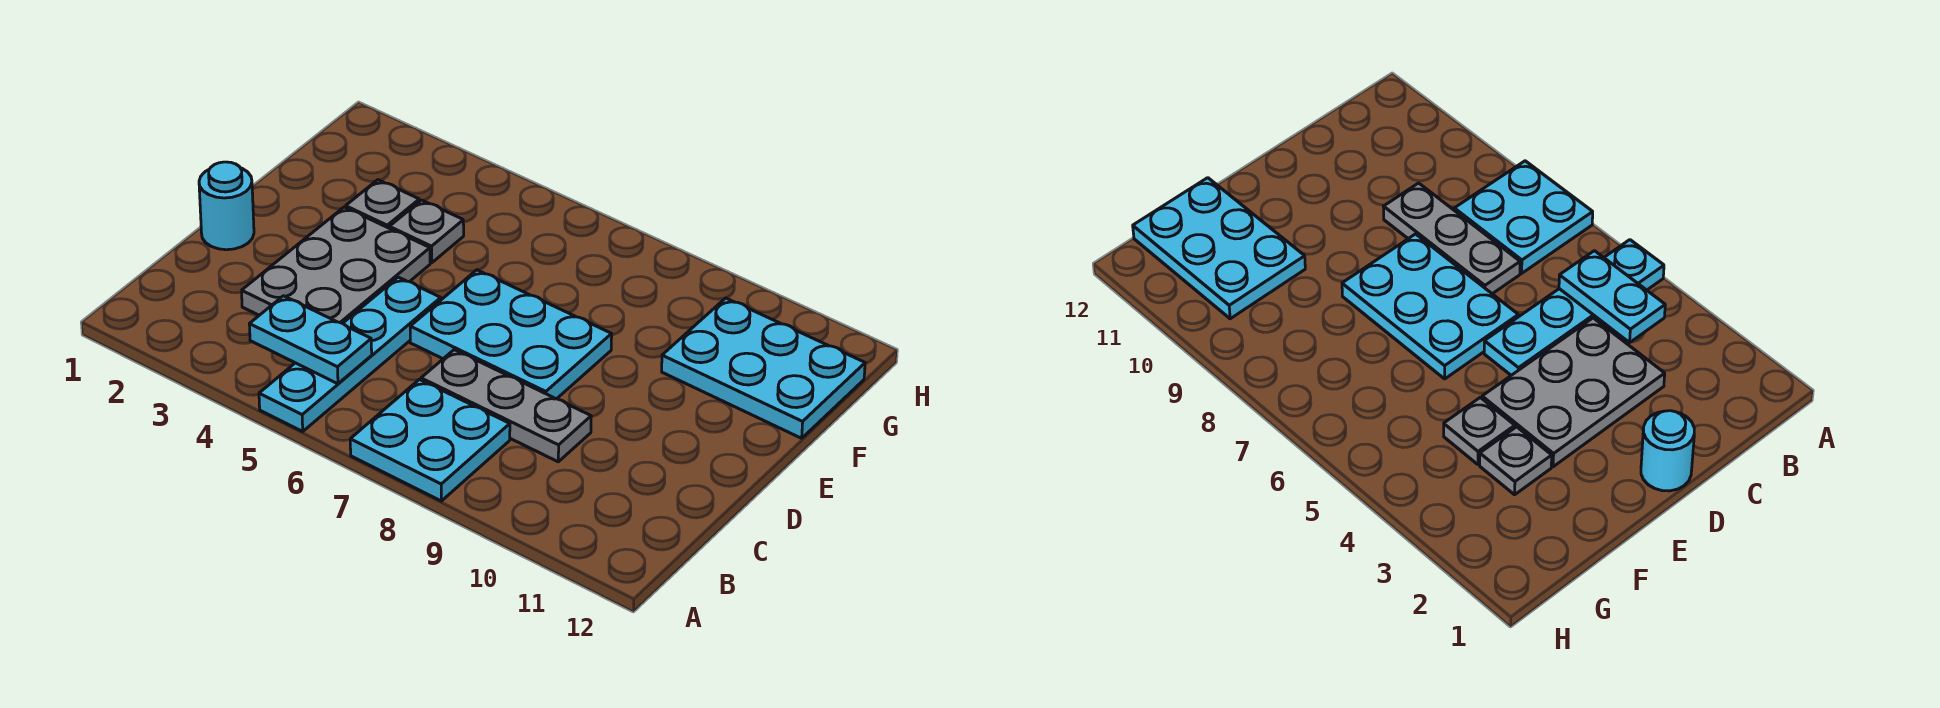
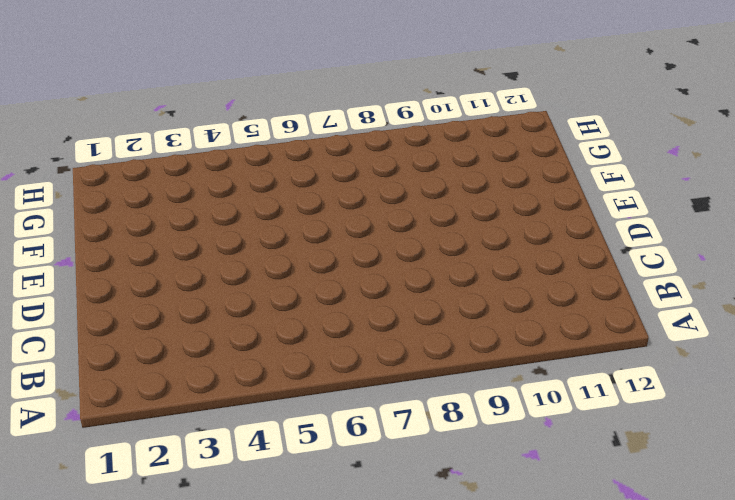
none -> cyan plate A5:D5 level 1
none -> cyan plate A7:B8 level 1

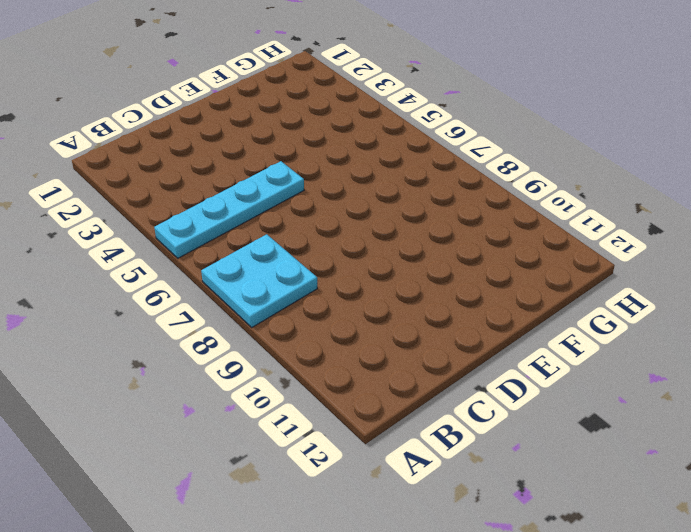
none -> grey plate C3:E4 level 1
none -> grey plate C7:C9 level 1

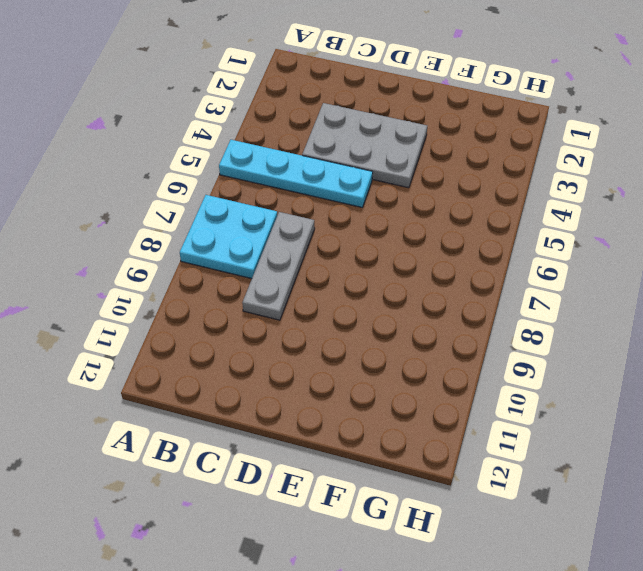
none -> cyan round brick D1 level 1
none -> cyan plate D6:E8 level 1

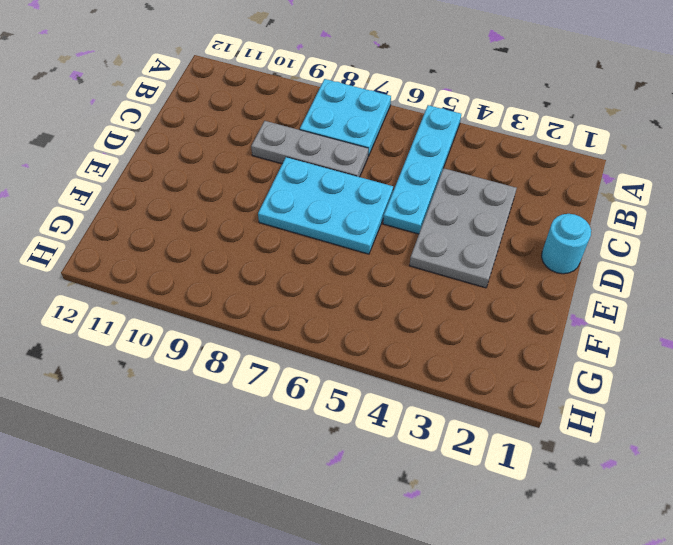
none -> grey plate F3 level 1
none -> grey plate F4 level 1

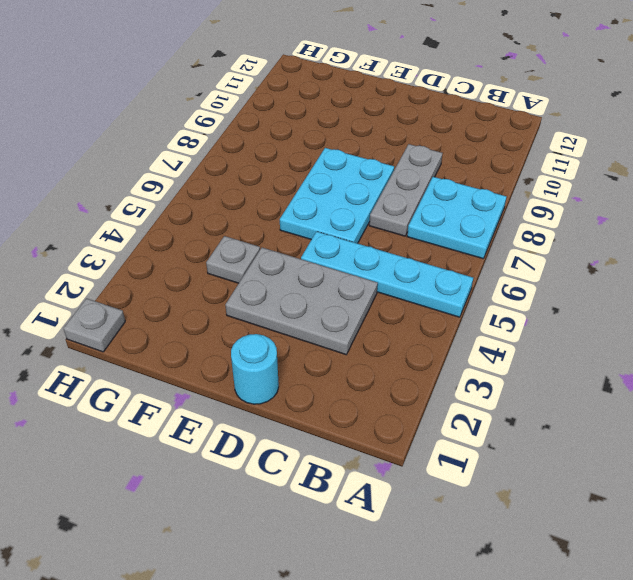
grey plate H1 level 1 -> grey plate F3 level 1
none -> cyan plate F10:G12 level 1
none -> cyan plate B4:B5 level 2

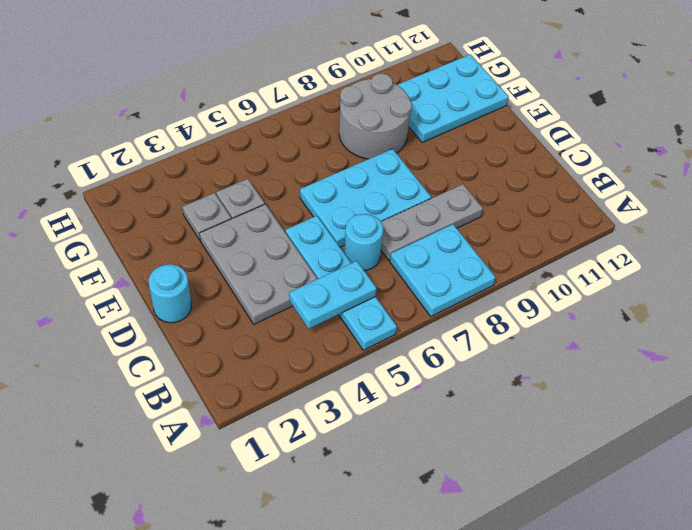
cyan round brick C6 level 1 -> none
grey round brick F8:G9 level 1 -> none

